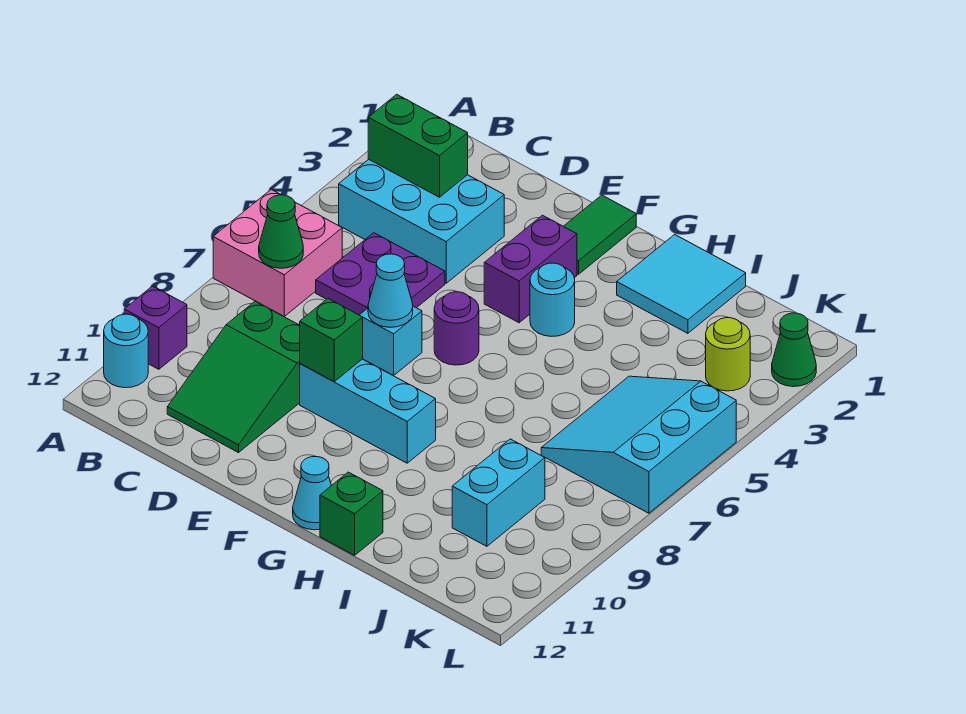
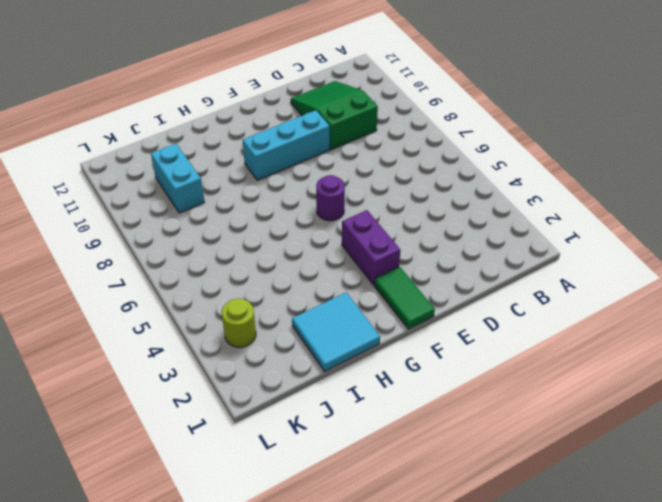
none -> pink brick A6:B7 level 1
none -> purple brick A10 level 1
none -> cyan round brick A11 level 1

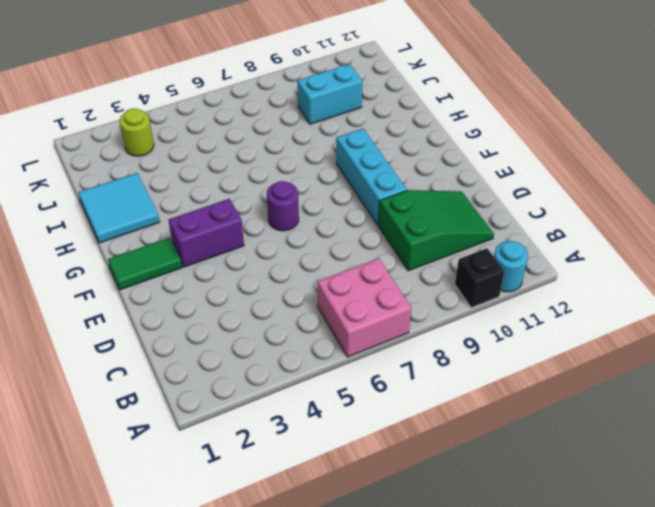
black brick A10 level 1 -> purple brick A10 level 1
none -> cyan brick B3:D4 level 1
none -> purple plate C5:D6 level 1
none -> cyan brick E7 level 1

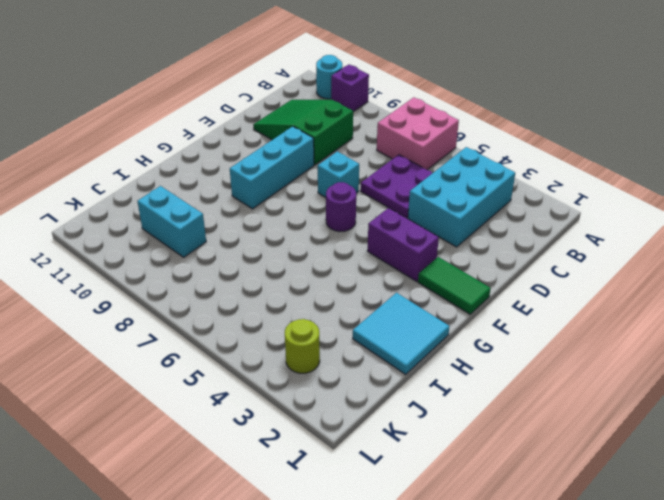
none -> cyan round brick G4 level 1
none -> cyan cone G12 level 1
none -> green brick H12 level 1

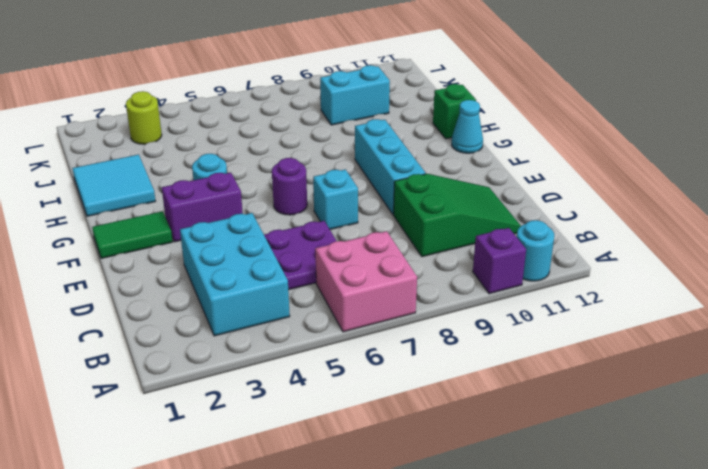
none -> cyan slope J5:L7 level 1 top L
none -> green cone L2 level 1
none -> green brick B3:C3 level 2

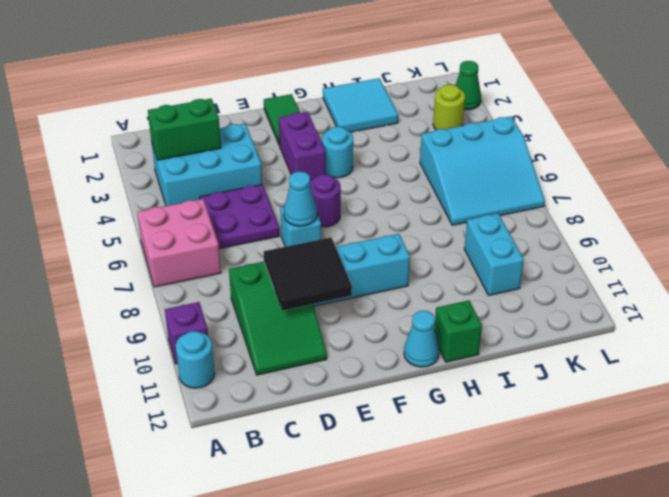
black tile D9:E10 level 2 -> green brick E9 level 2
cyan slope J5:L7 level 1 top 5 -> cyan slope J5:L7 level 1 top L
none -> green cone B7 level 2

